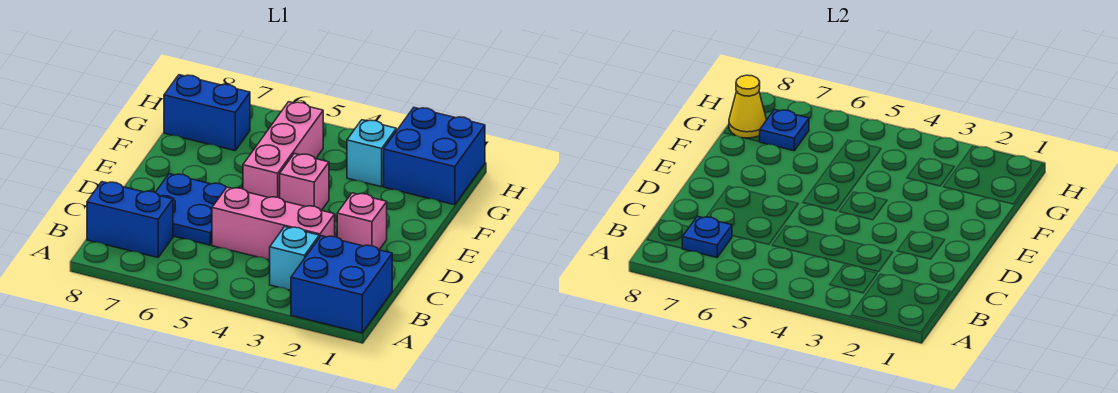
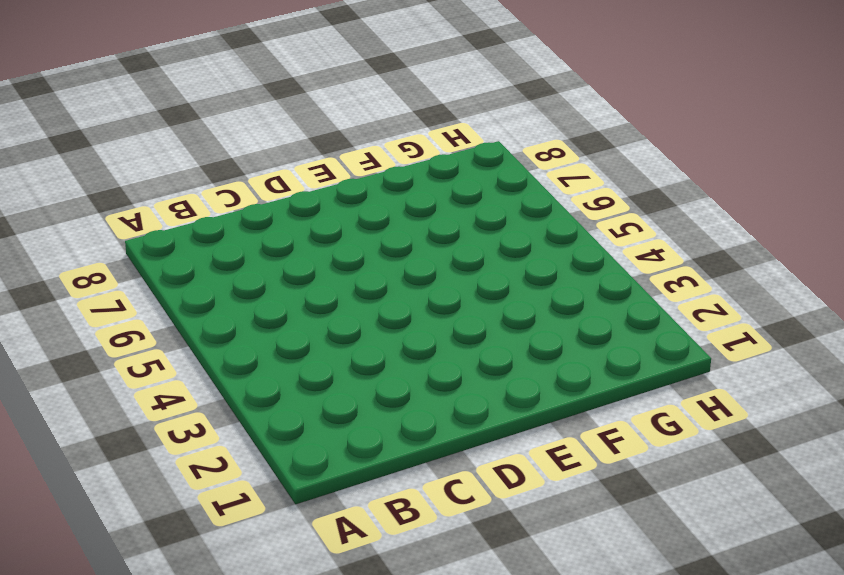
none -> blue brick A1:B2 level 1
none -> cyan brick B3 level 1
none -> blue brick B7:B8 level 1

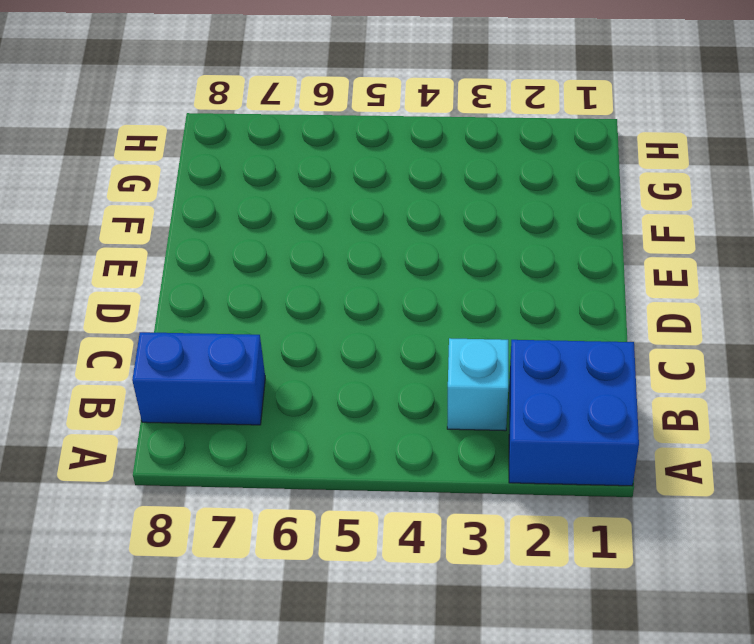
none -> pink brick C3:C5 level 1
none -> blue plate C6:D7 level 1
none -> pink brick D2 level 1

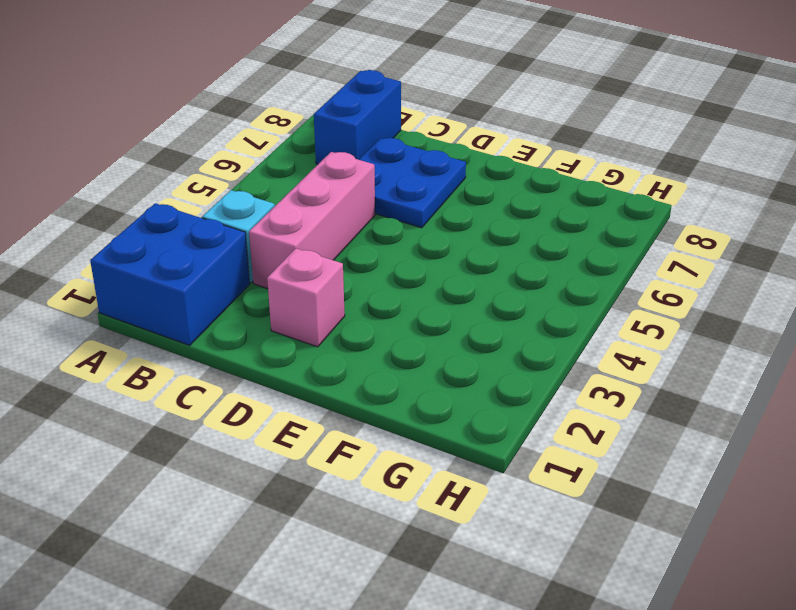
none -> pink brick E4 level 1
none -> pink brick E5:G5 level 1
none -> blue brick G1:H2 level 1

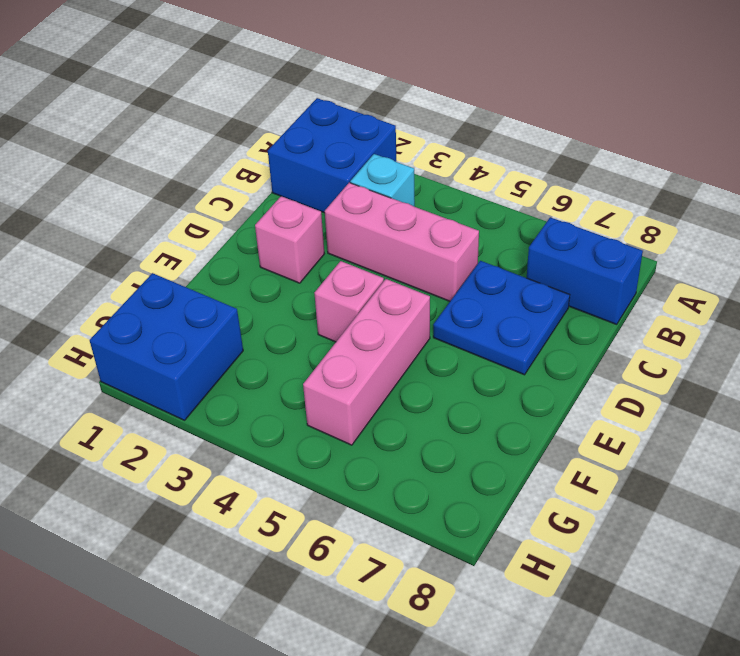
none -> cyan brick G3 level 1
none -> blue brick G7:G8 level 1
none -> blue plate B7 level 2

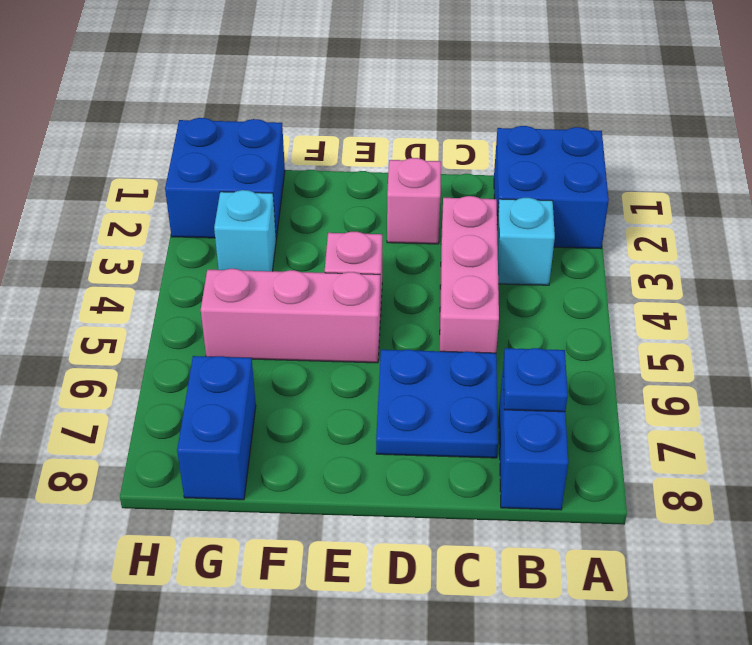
none -> blue plate G7 level 2
none -> yellow cone G8 level 2

